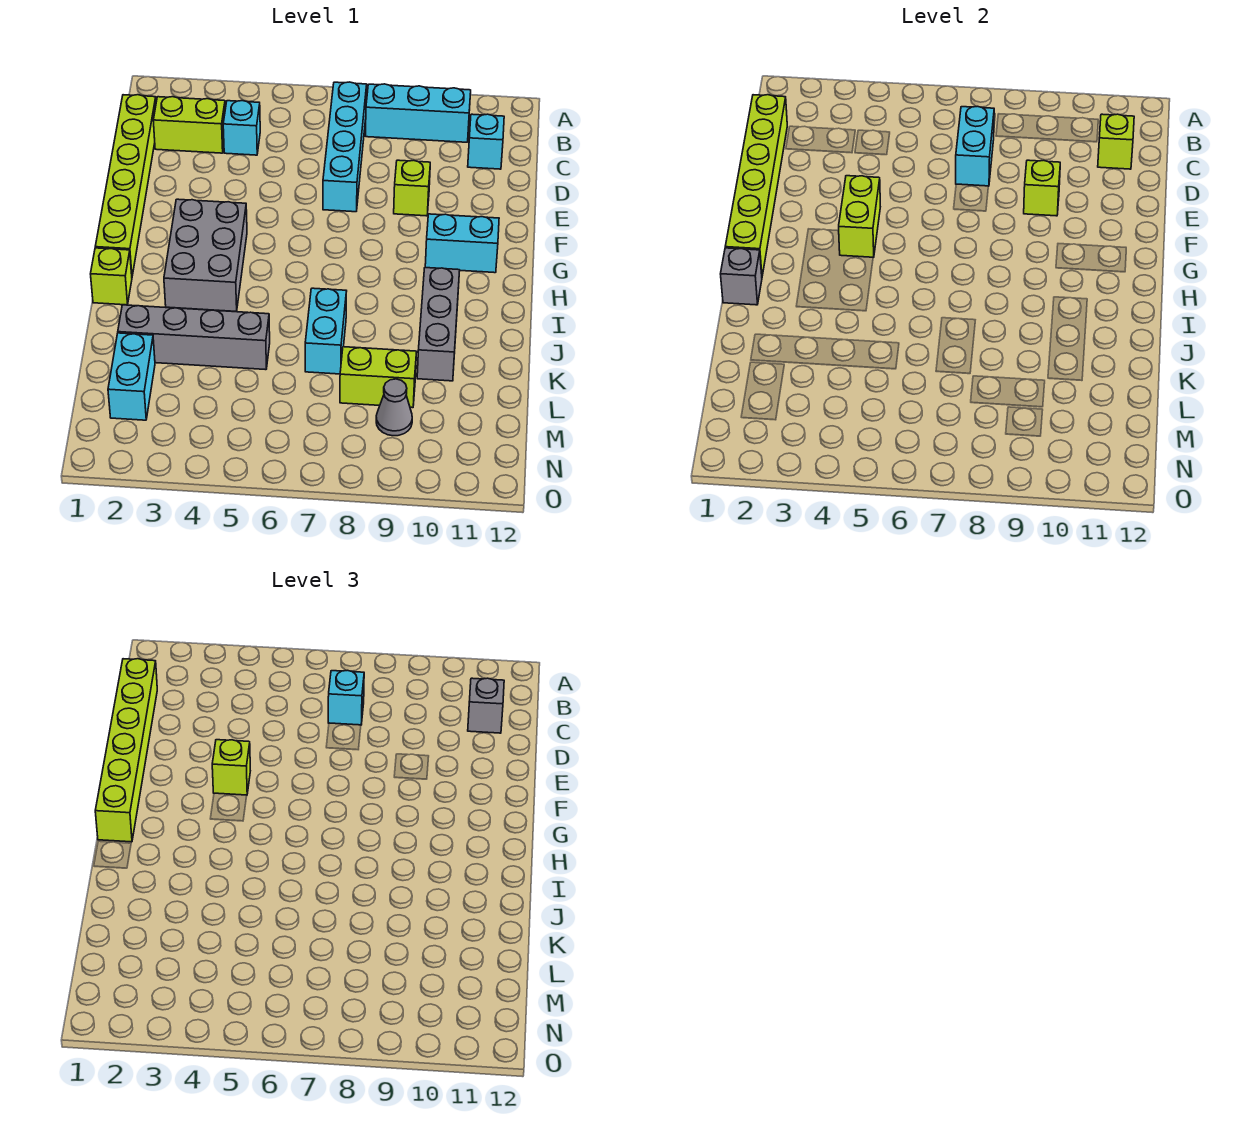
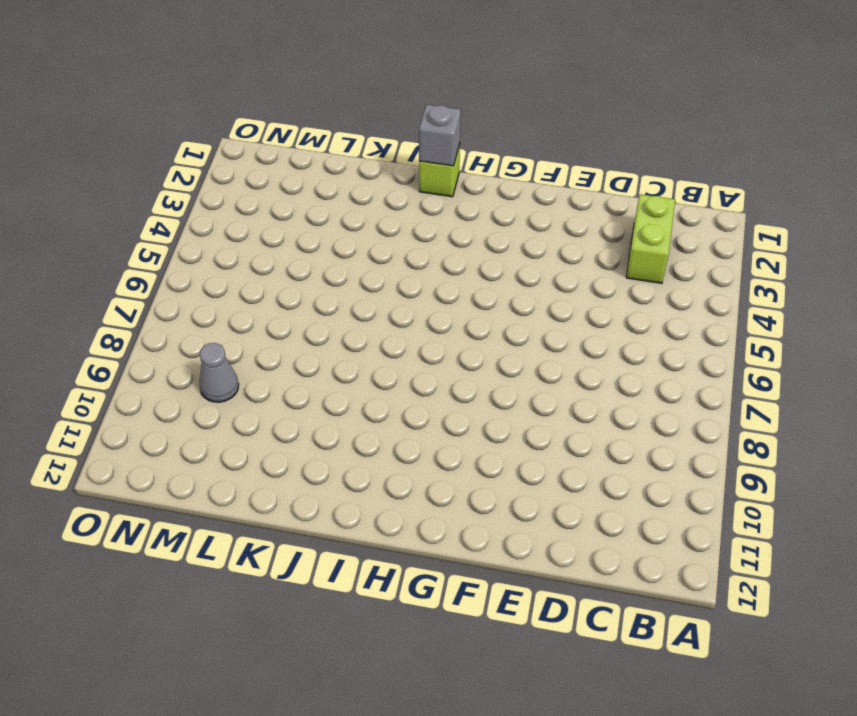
none -> cyan brick B7:E7 level 1
none -> cyan brick B8:B10 level 1
none -> lime brick C1:H1 level 1

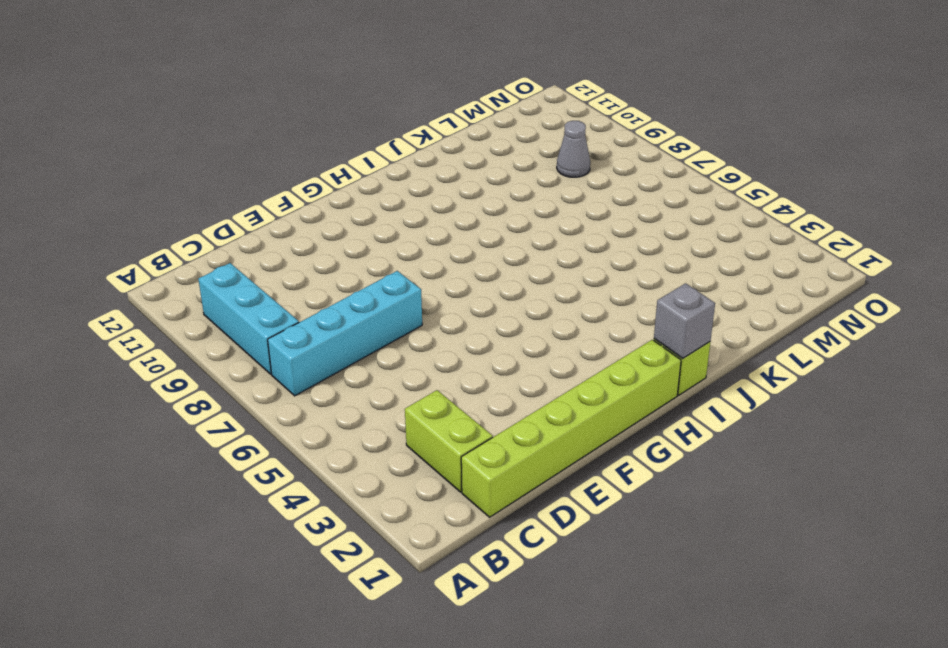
none -> cyan brick C4 level 1
none -> cyan brick C11 level 1
none -> lime brick E9 level 1

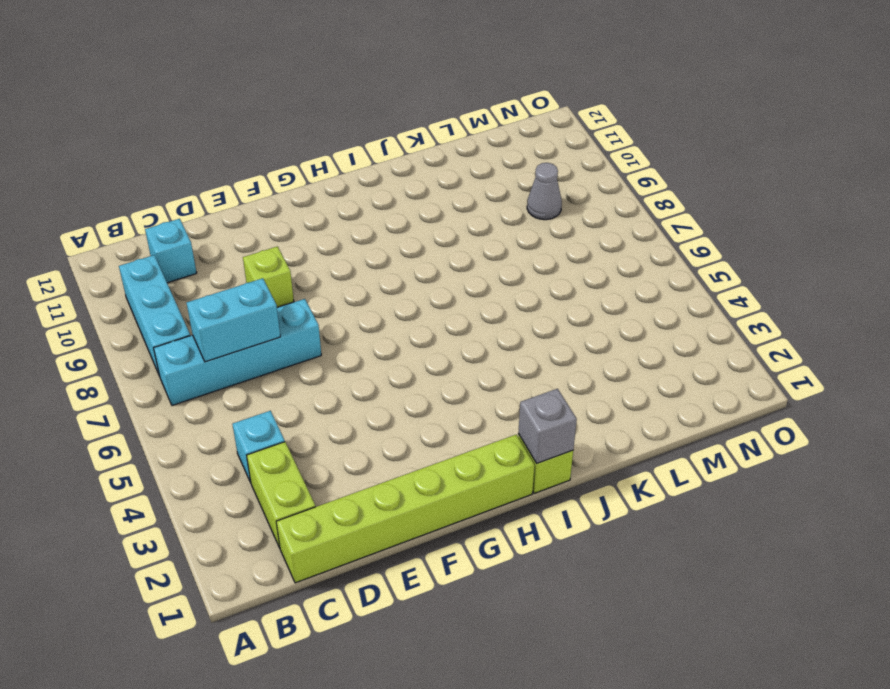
none -> grey brick G3:I4 level 1
none -> cyan brick G10:G11 level 1
none -> grey brick I10:K10 level 1

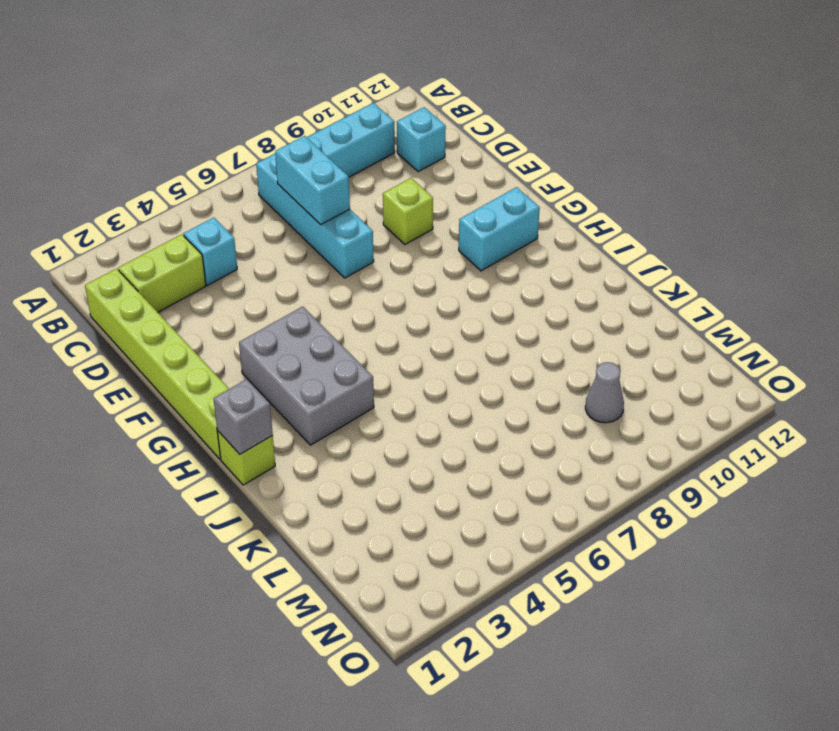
none -> grey brick I10:K10 level 1
none -> cyan brick J7:K7 level 1
none -> grey brick K2:K5 level 1

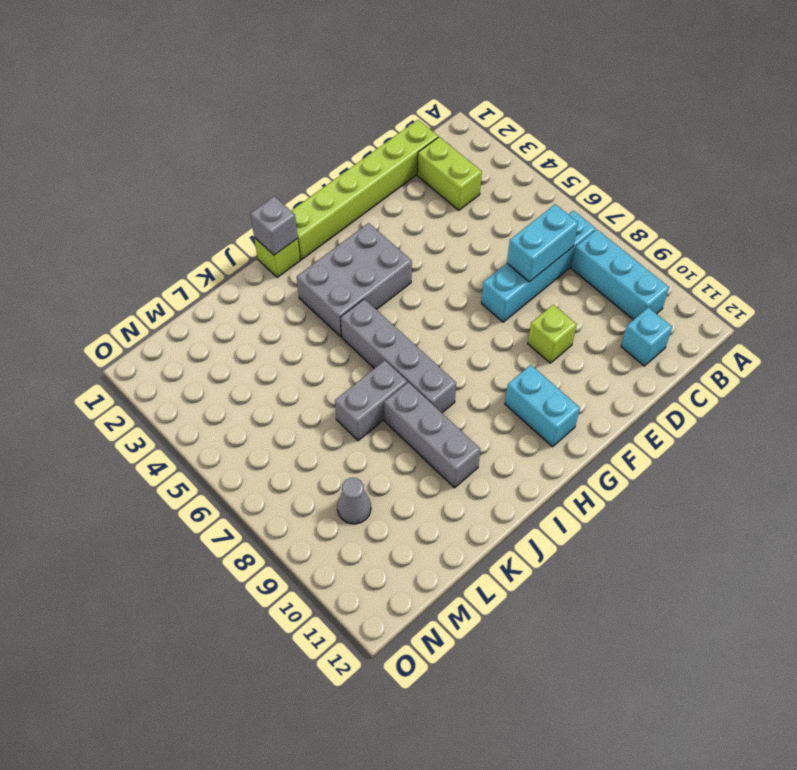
grey brick I5:I8 level 1 -> grey brick K2:K5 level 1
grey brick J7:K7 level 1 -> cyan brick J7:K7 level 1
grey brick J8:J10 level 1 -> grey brick I10:K10 level 1
none -> cyan brick C4 level 1
none -> cyan brick L2:M2 level 1
none -> lime brick L8:L9 level 1

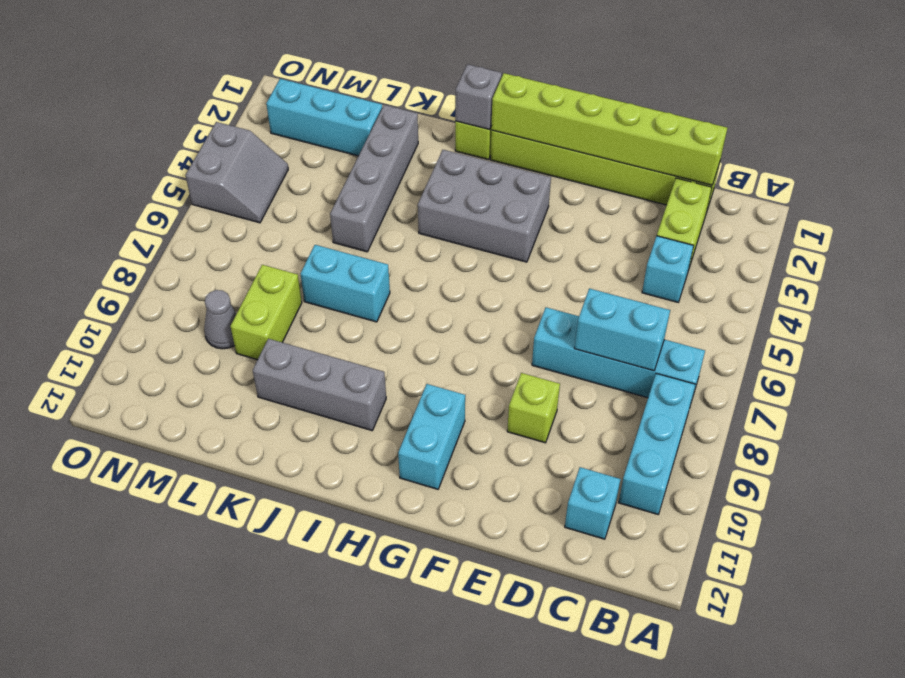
cyan brick L2:N2 level 1 -> cyan brick L2:M2 level 1
grey slope N4:O5 level 1 top O -> none
none -> lime brick C11 level 2
none -> lime brick E9 level 2
none -> lime brick F4:G4 level 2

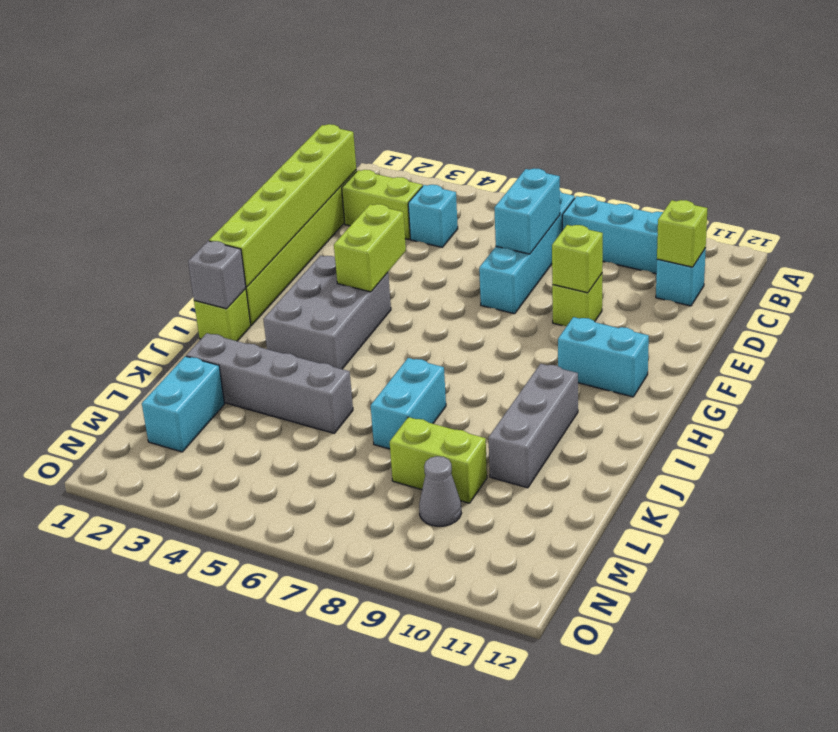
none -> lime brick C1:H1 level 3
none -> cyan brick C7 level 3
none -> grey brick C11 level 3

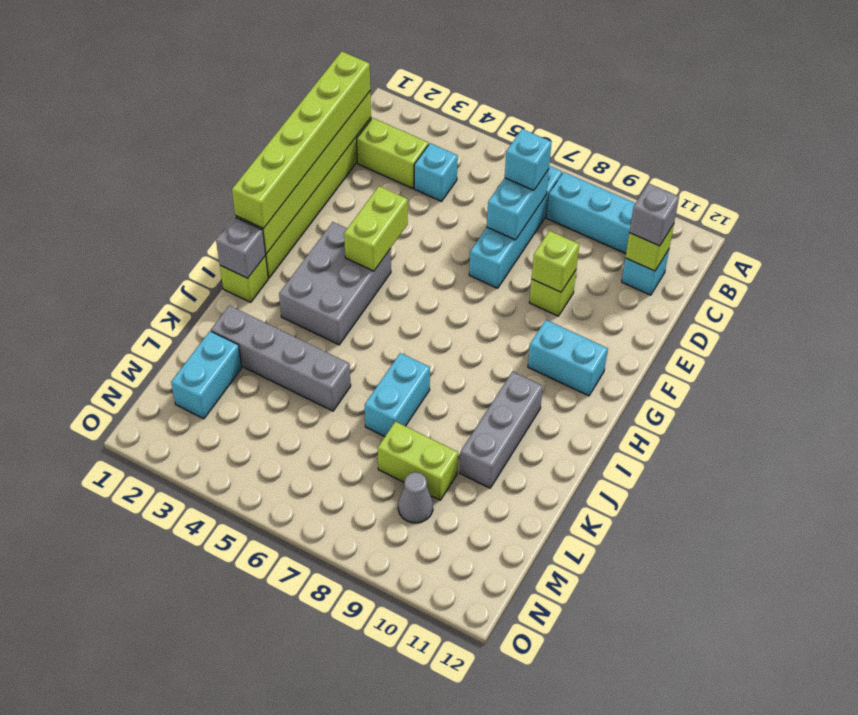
none -> lime brick F4 level 3

